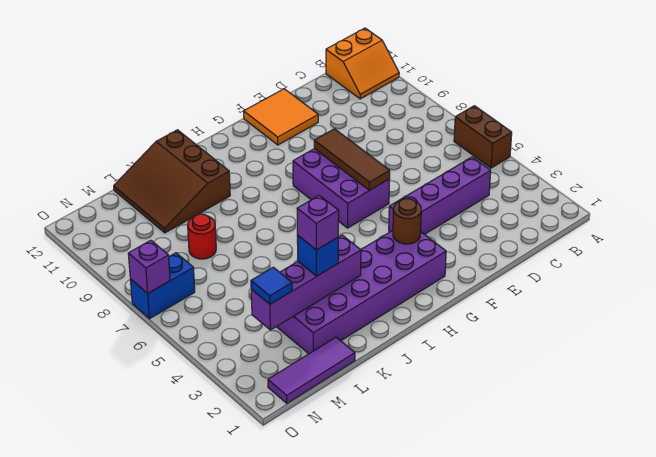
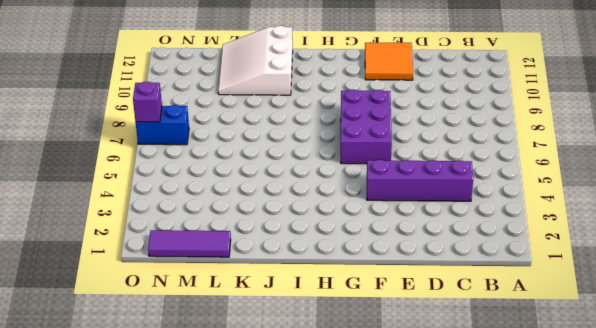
white slope J10:L12 level 1 top J -> brown slope J10:L12 level 1 top J
none -> brown brick A5:A6 level 1
none -> orange slope A11:B12 level 1 top 12
none -> purple brick G2:L3 level 1

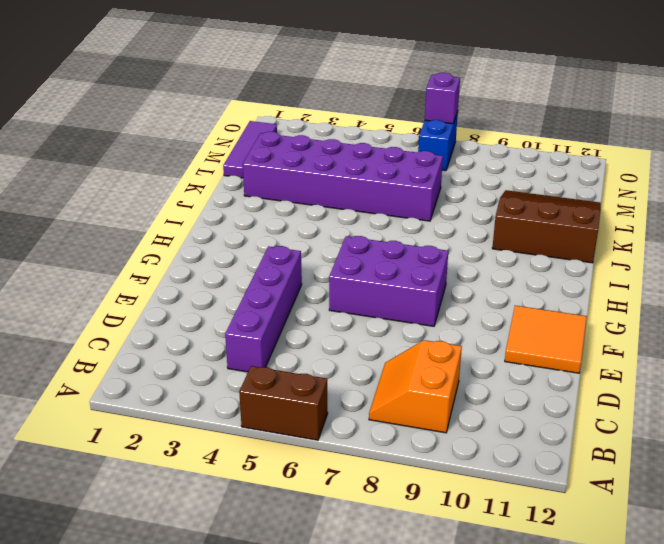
orange slope B8:C9 level 1 top 9 -> orange slope A11:B12 level 1 top 12
purple brick K2:L7 level 1 -> purple brick G2:L3 level 1
none -> red round brick L8 level 1
none -> brown tile F6:F8 level 2
none -> brown round brick G3 level 2

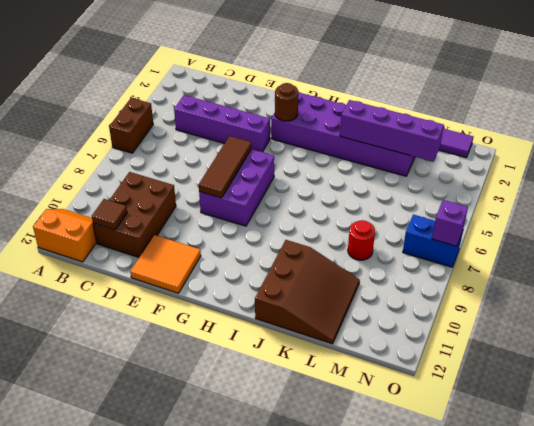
brown brick C9:D11 level 1 -> none
brown tile C11 level 2 -> none
none -> blue brick K3 level 3
none -> blue tile M3 level 3
none -> purple brick K3 level 4

